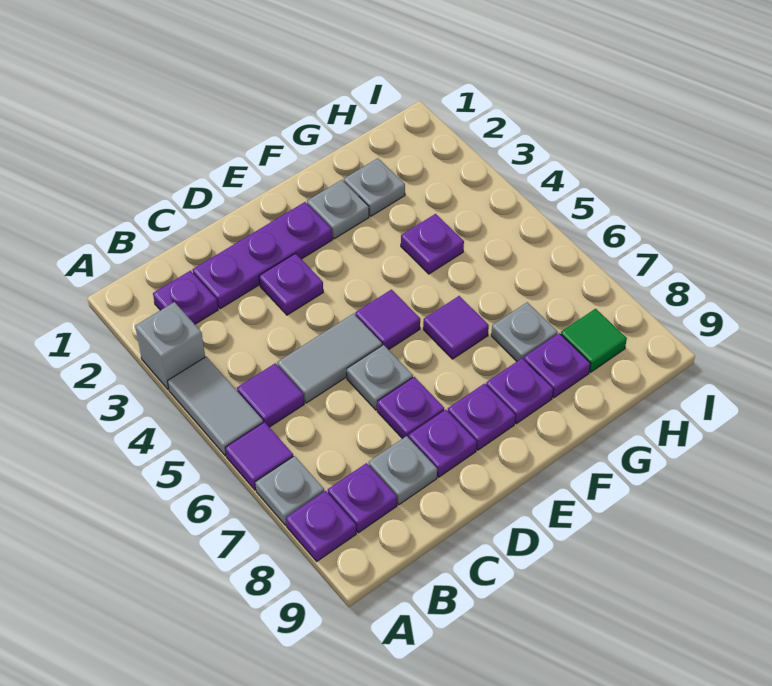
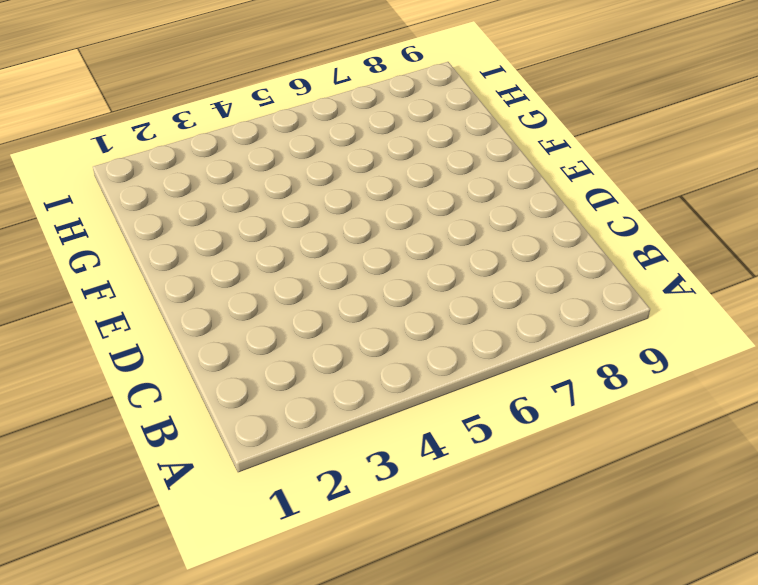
none -> grey brick A3 level 1
none -> grey tile A4:A5 level 1
none -> purple tile A6 level 1

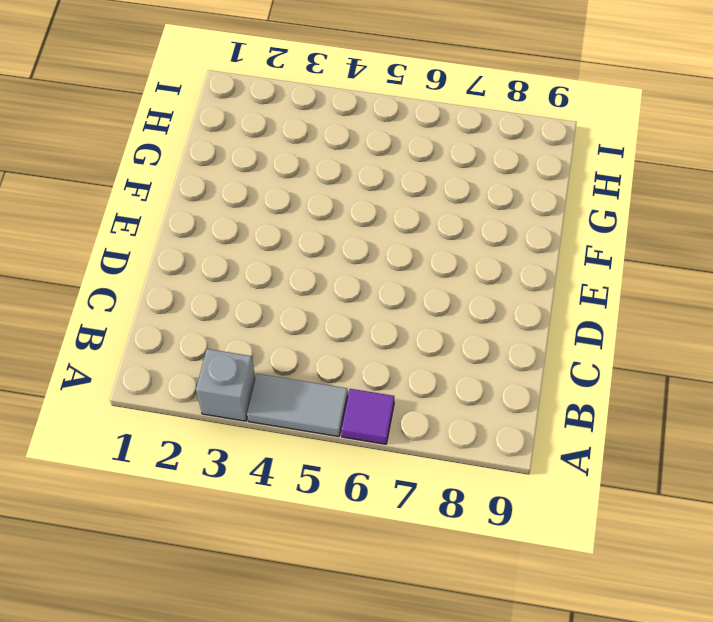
none -> grey plate A7 level 1
none -> purple plate A8 level 1
none -> purple plate B2 level 1

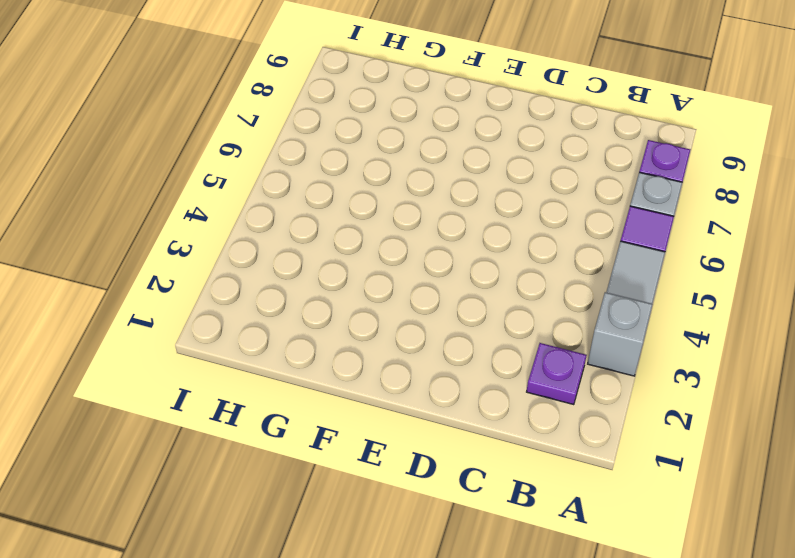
none -> purple tile B5 level 1
none -> purple plate B8 level 1
none -> purple plate C2:E2 level 1

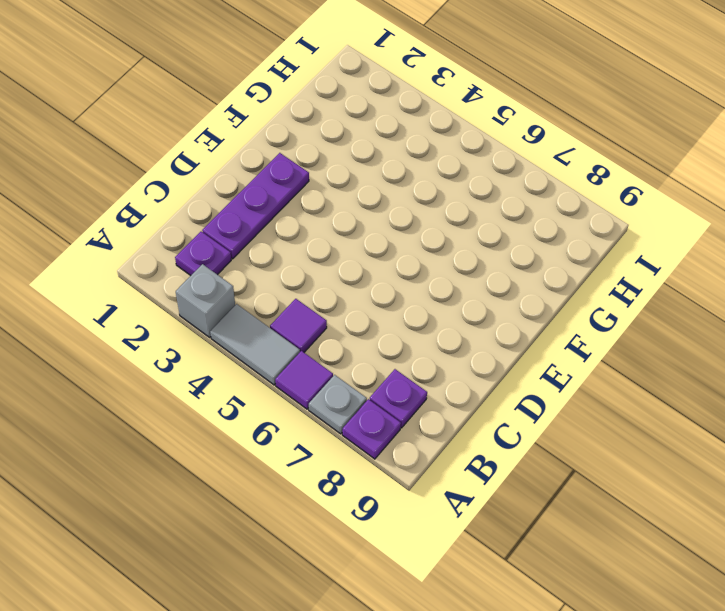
none -> grey tile C5:D5 level 1
none -> grey plate C8 level 1
none -> purple plate D3 level 1

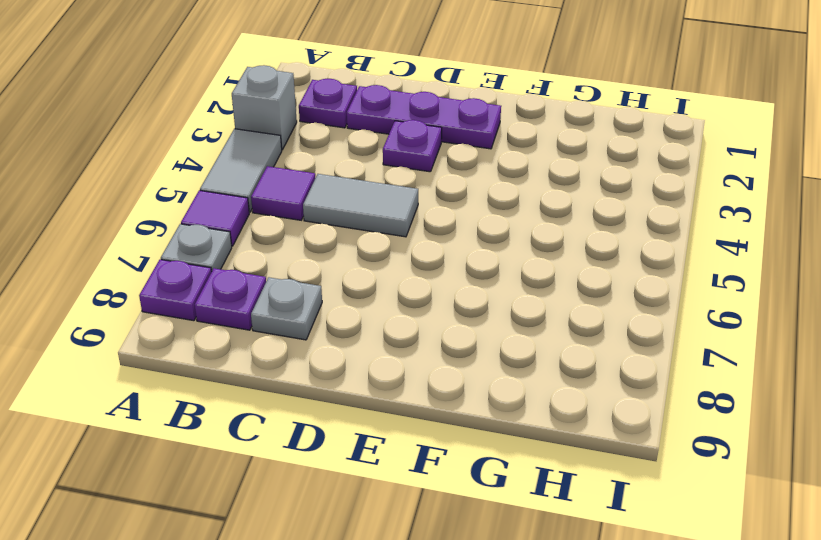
none -> grey plate D6 level 1
none -> purple plate D7 level 1
none -> purple plate D8 level 1

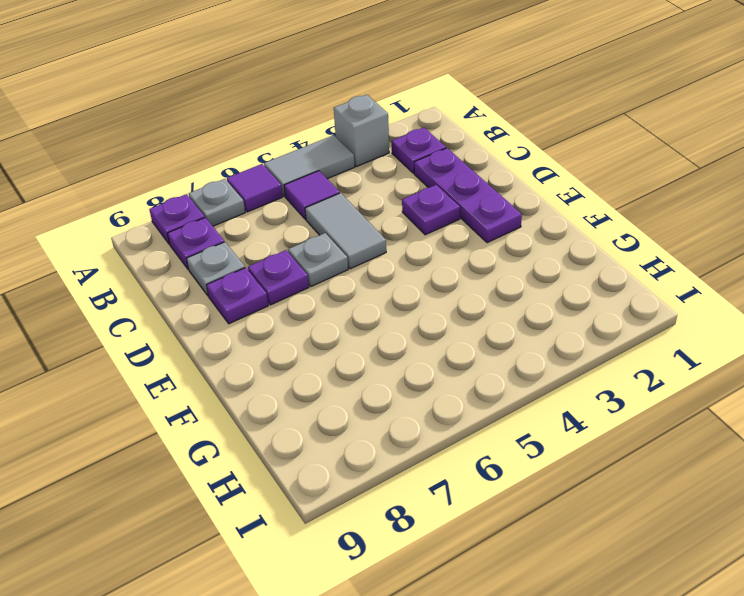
none -> purple tile E5 level 1
none -> purple plate E8 level 1
none -> grey plate F2 level 1

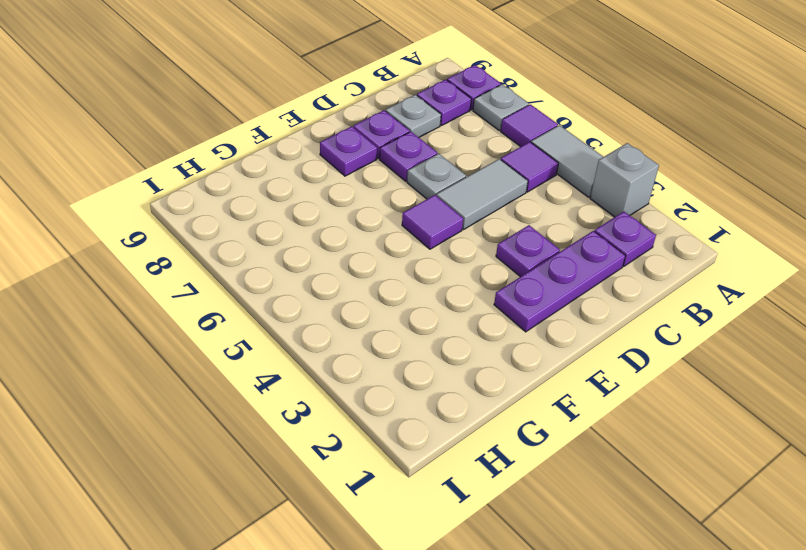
none -> grey plate F2 level 1
none -> purple tile F6 level 1
none -> purple plate F8 level 1

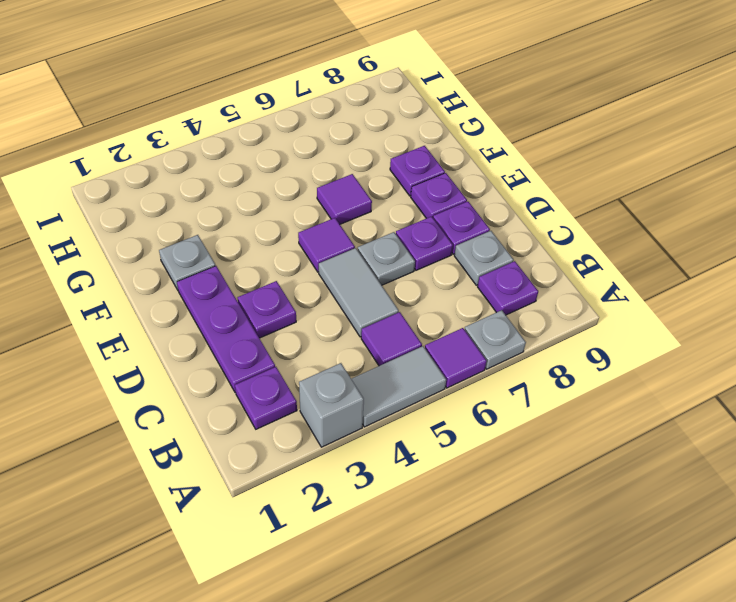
none -> purple plate A8 level 1
none -> grey plate G2 level 1
none -> purple plate G4 level 1

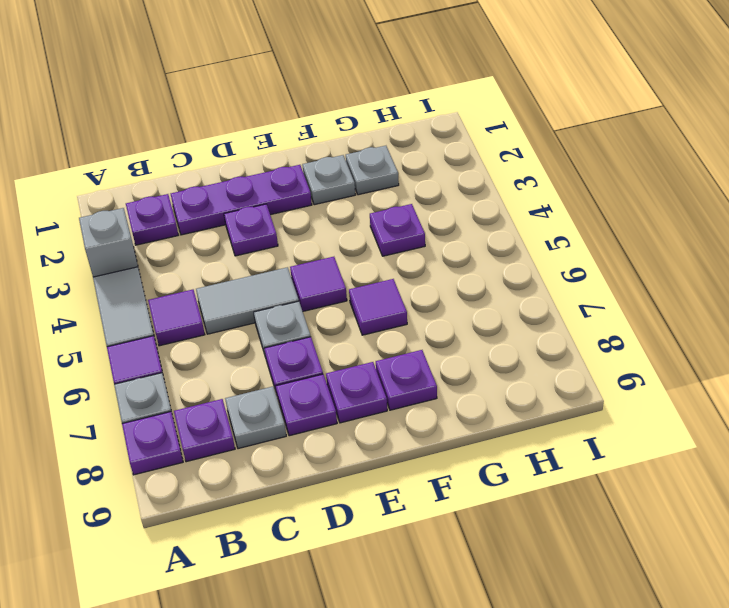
none -> grey plate G7 level 1
none -> purple plate G8 level 1
none -> green tile H8 level 1

